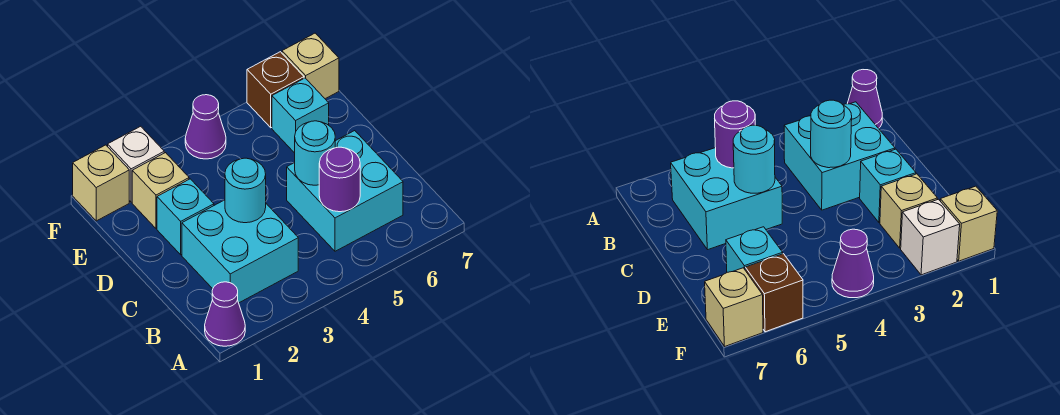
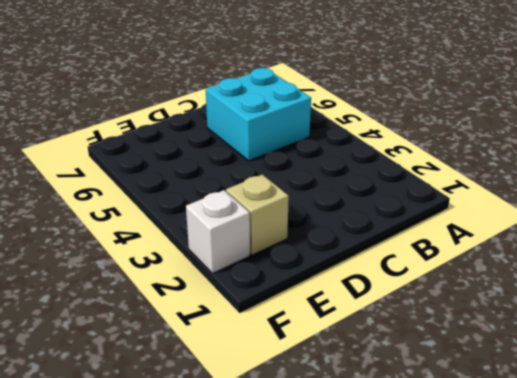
none -> purple cone A1 level 1
none -> cyan brick B2:C3 level 1
none -> cyan brick D2 level 1

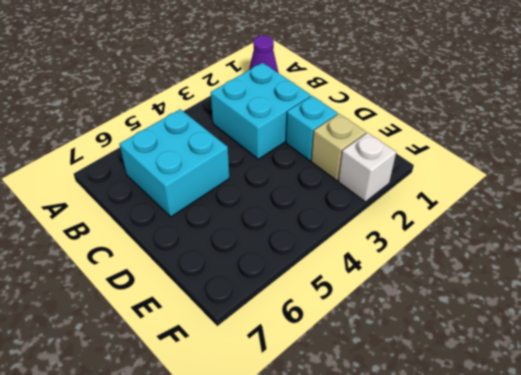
none -> cyan brick E6 level 1
none -> tan brick F1 level 1
none -> purple cone F4 level 1

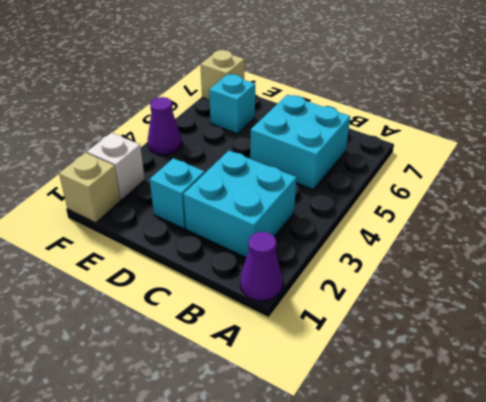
none -> tan brick E2 level 1
none -> brown brick F6 level 1
none -> purple round brick B5 level 2

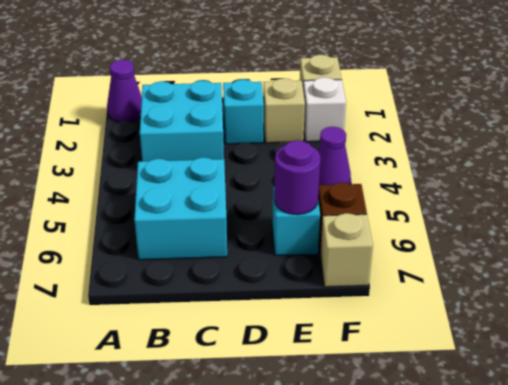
purple round brick E6 level 2 -> purple round brick B5 level 2
none -> cyan round brick C3 level 2
none -> cyan round brick C5 level 2

